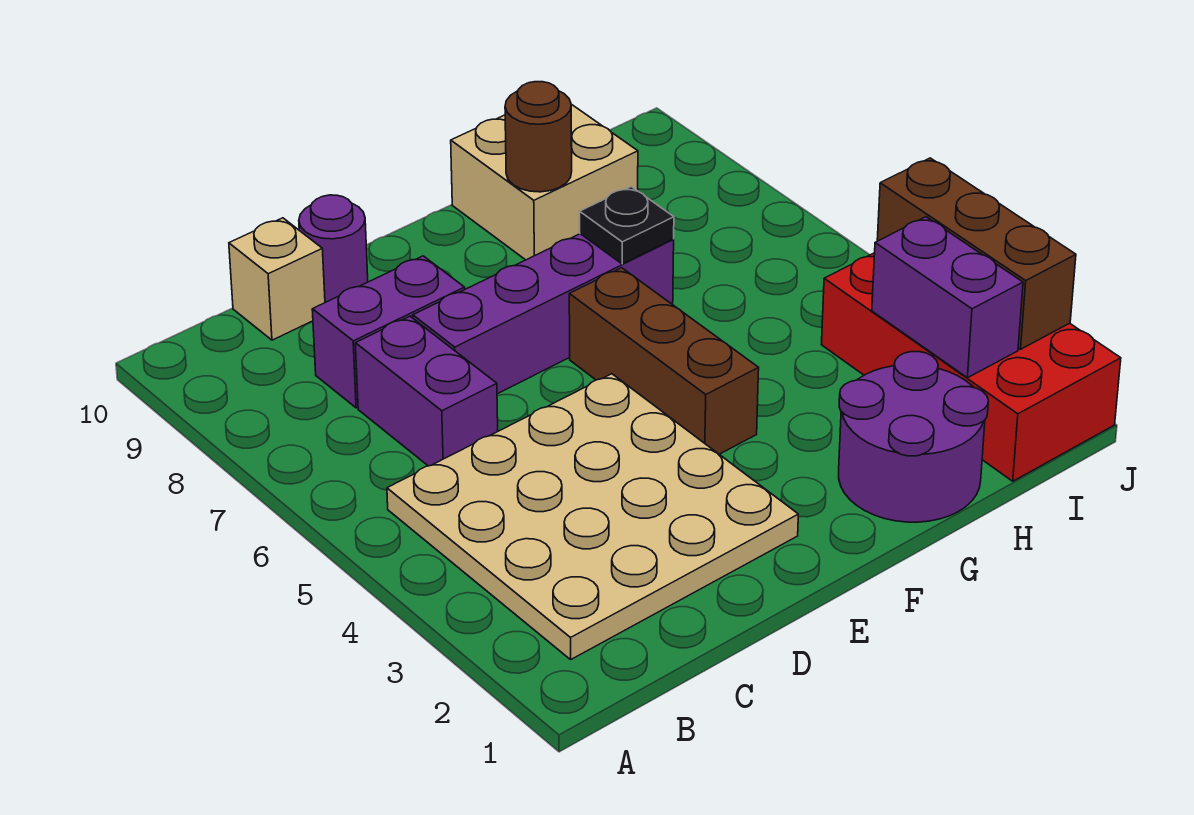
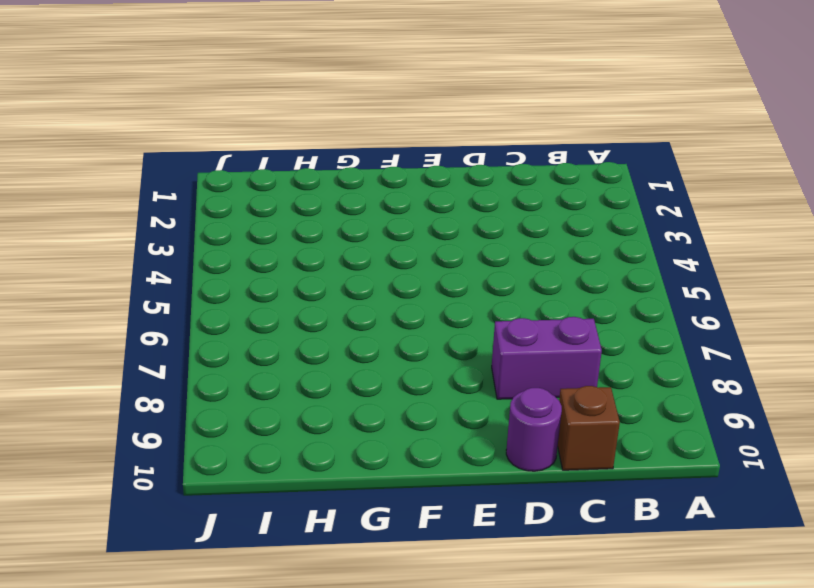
brown brick C10 level 1 -> tan brick C10 level 1
none -> tan plate B2:E5 level 1
none -> purple brick C6:C7 level 1
none -> purple brick D7:G7 level 1

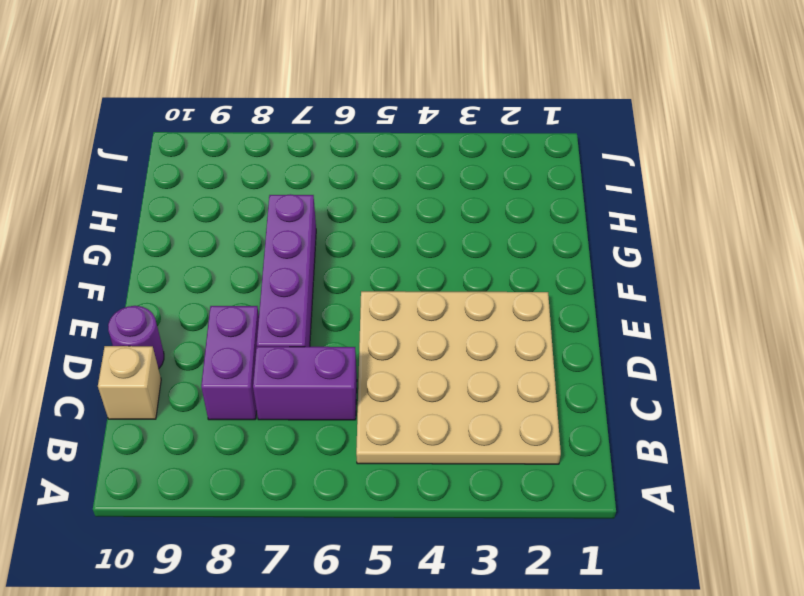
none -> brown brick F4:F6 level 1
none -> purple round brick G1:H2 level 1
none -> tan brick G9:H10 level 1

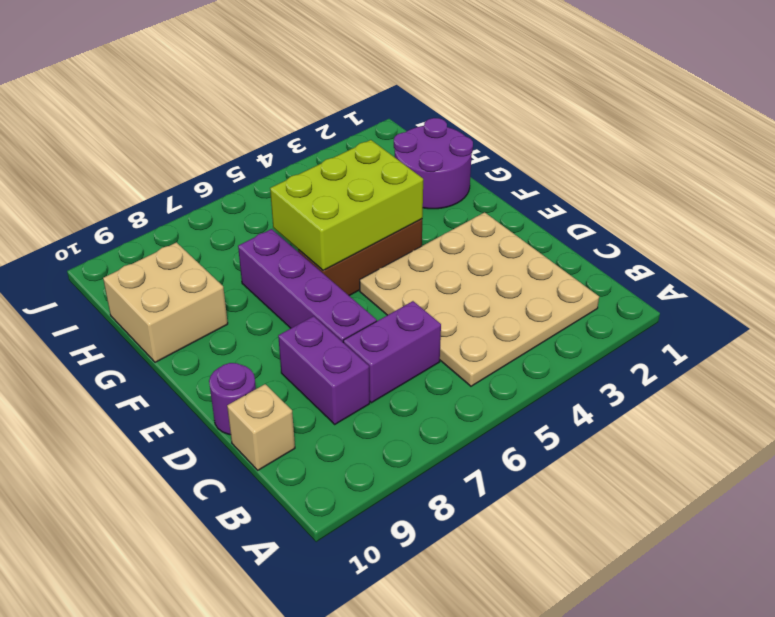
lime brick F4:G6 level 2 -> none
none -> red brick I1:J4 level 1
none -> black plate G7 level 2
none -> brown round brick G9 level 2

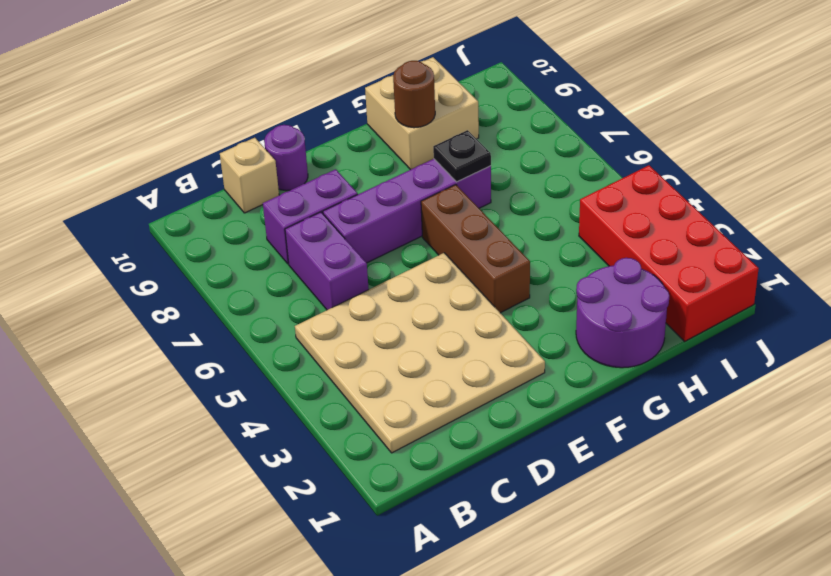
none -> purple brick I2:I3 level 2
none -> brown brick J2:J4 level 2

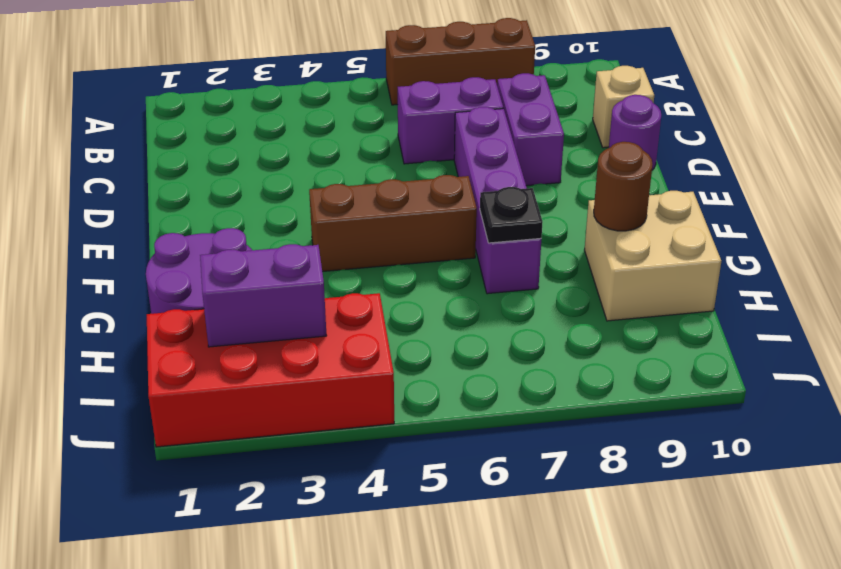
brown brick A6:A8 level 1 -> brown brick J2:J4 level 2
none -> tan plate B2:E5 level 1

